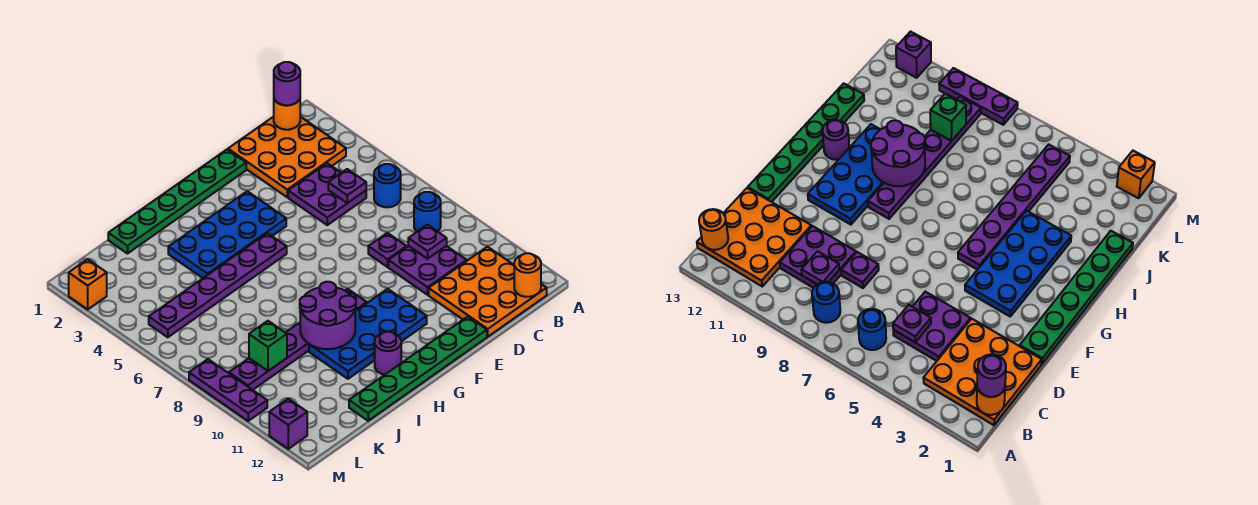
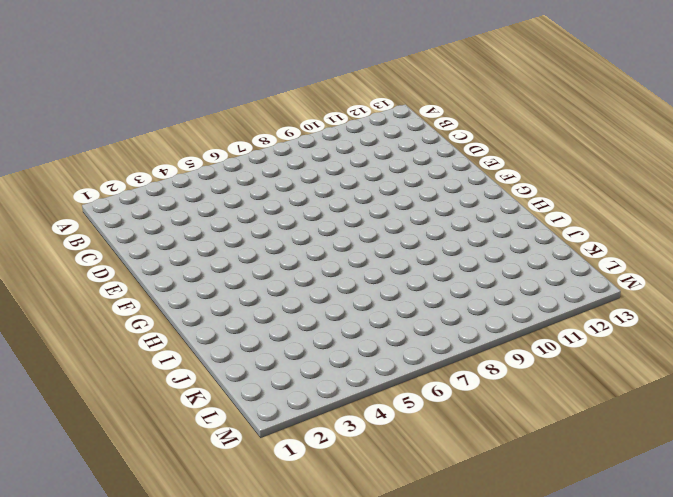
none -> orange plate B1:D3 level 1
none -> blue round brick B6 level 1
none -> blue round brick B8 level 1

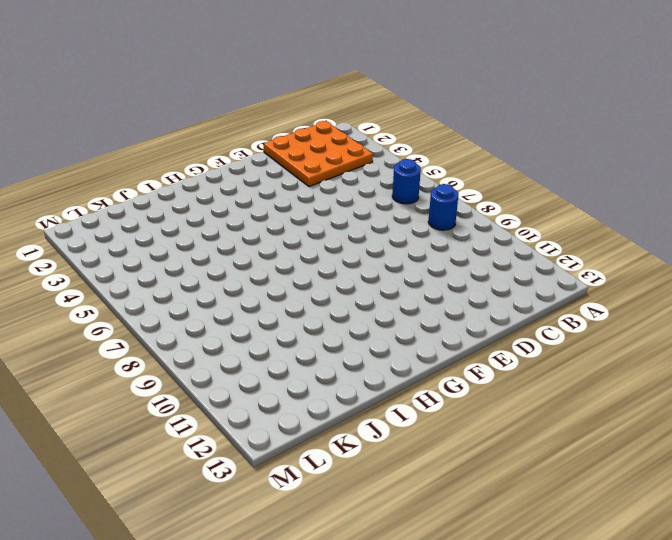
none -> orange plate B11:D13 level 1
none -> purple plate C4:D5 level 1
none -> purple plate C9:D10 level 1

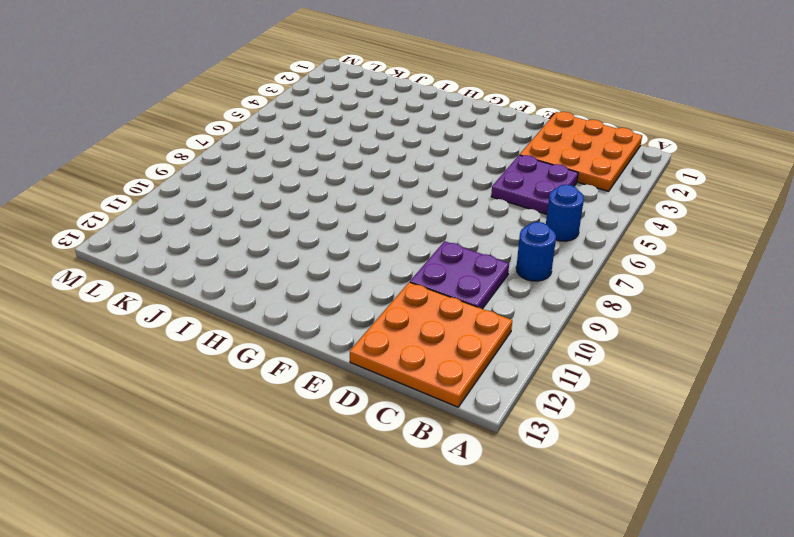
none -> purple plate D8 level 1
none -> green plate E1:J1 level 1
none -> green plate E13:J13 level 1

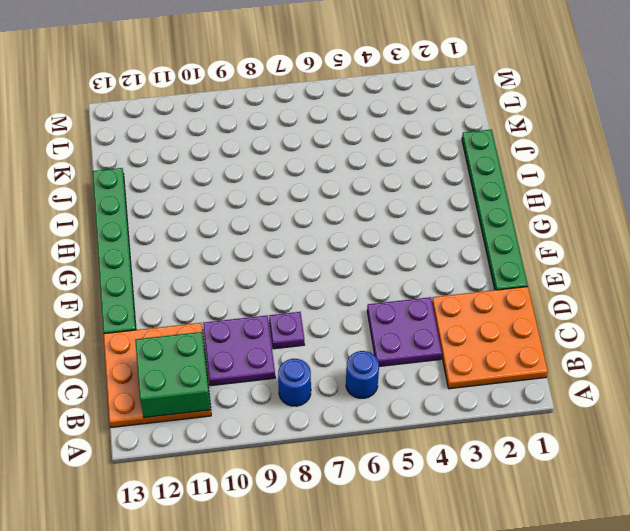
green brick B11:C12 level 2 -> none
none -> blue plate F3:I4 level 1
none -> blue plate F10:I11 level 1
none -> purple plate G5:L5 level 1

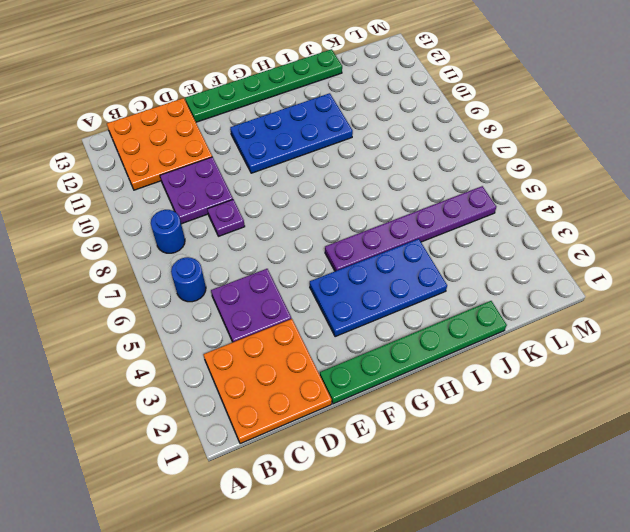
none -> purple plate G9:L9 level 1
none -> purple round brick H12 level 1
none -> orange brick M2 level 1

